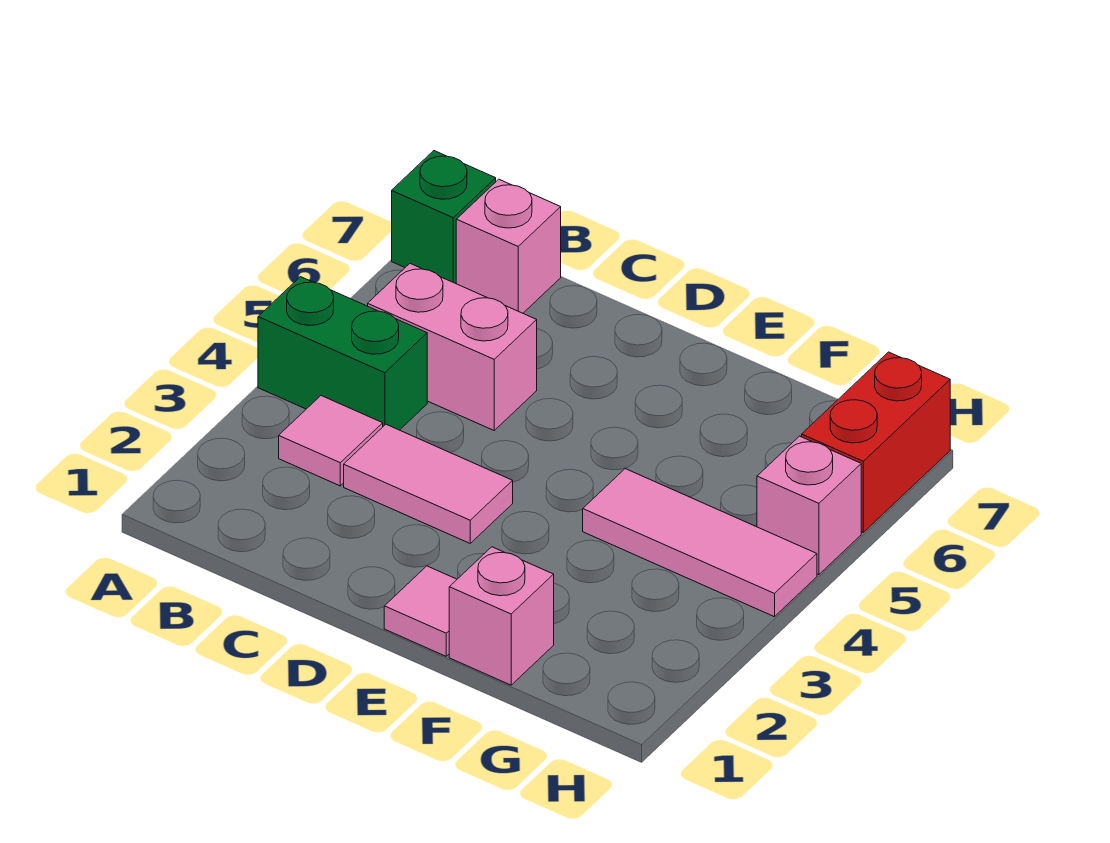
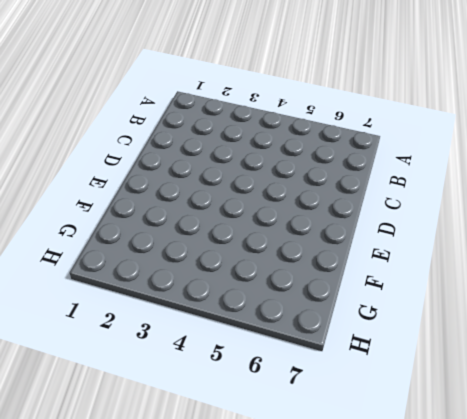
none -> green brick A4:B4 level 1
none -> green brick A7 level 1

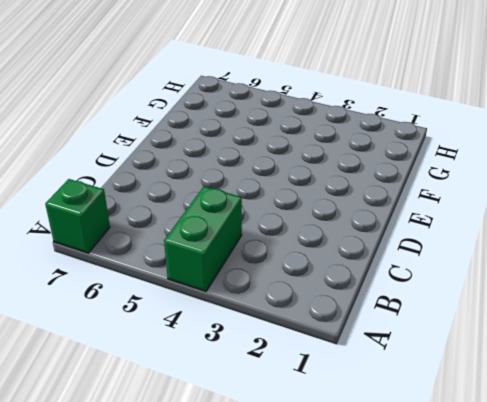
none -> pink tile B3 level 1
none -> pink brick B5:C5 level 1

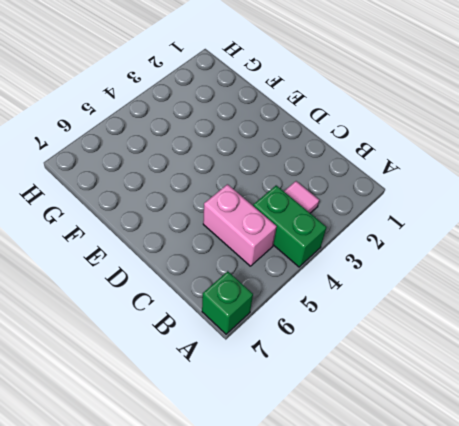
none -> pink brick B7 level 1
none -> pink tile C3:D3 level 1

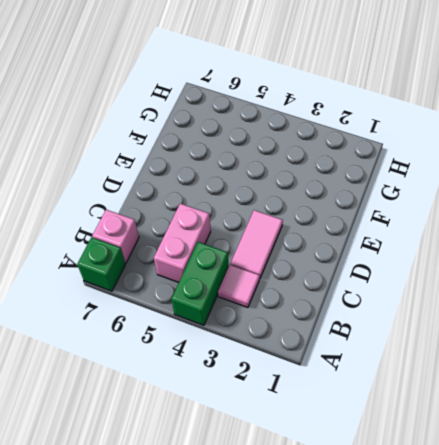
none -> pink tile E1 level 1
none -> pink brick F1 level 1

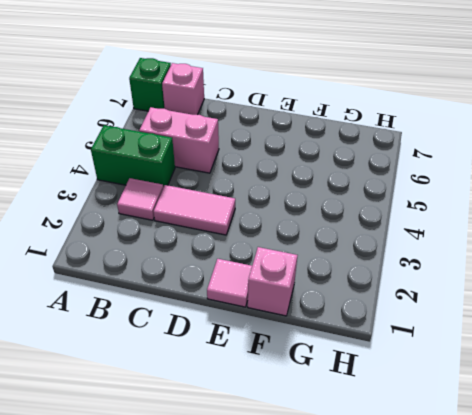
none -> pink tile F4:H4 level 1
none -> pink brick H5 level 1

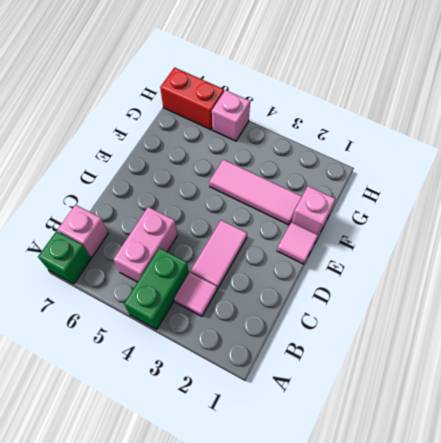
pink tile F2:F4 level 1 -> pink tile F4:H4 level 1

